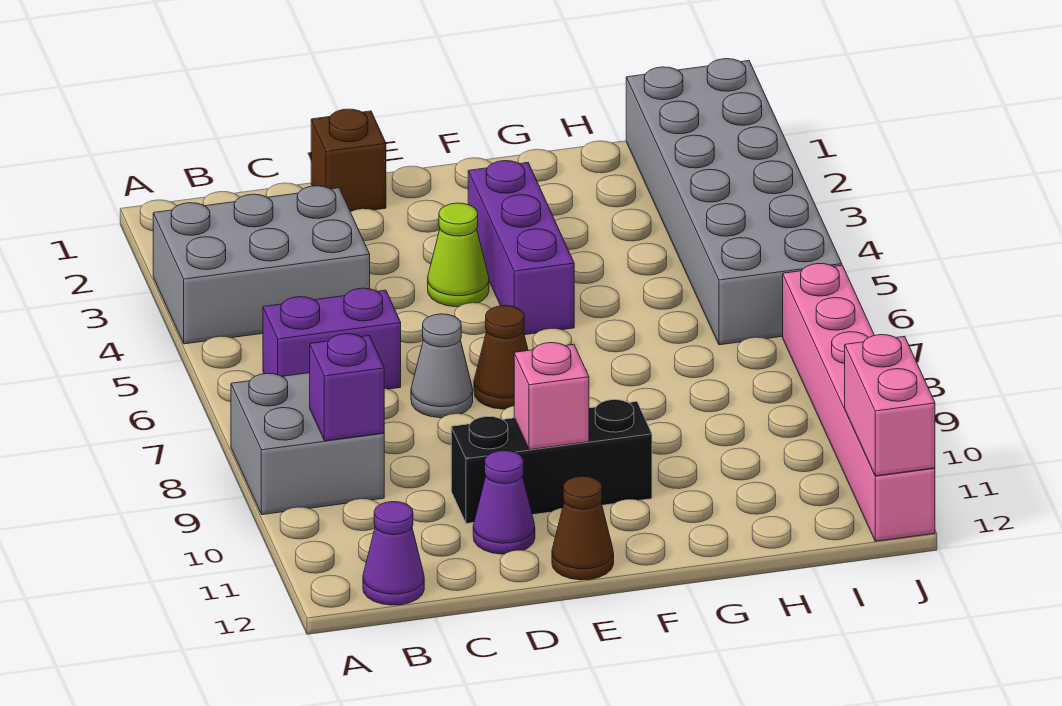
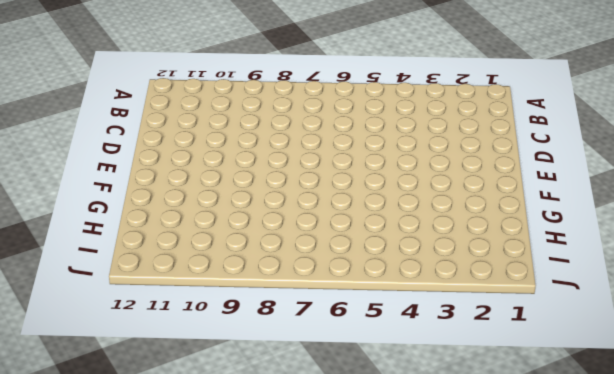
none -> grey brick A3:C4 level 1
none -> grey brick A8:B9 level 1
none -> purple brick B6:C6 level 1

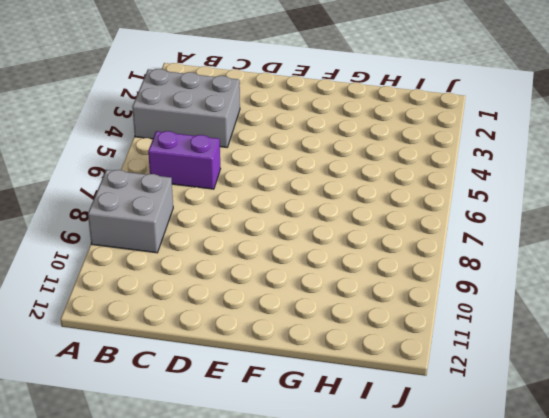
none -> purple cone B12 level 1
none -> brown brick D1 level 1
none -> grey cone D7 level 1

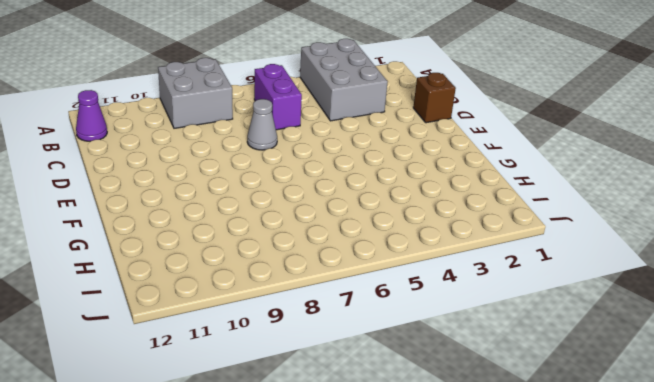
none -> black brick D10:F10 level 1
none -> purple cone D11 level 1
none -> lime cone E4 level 1

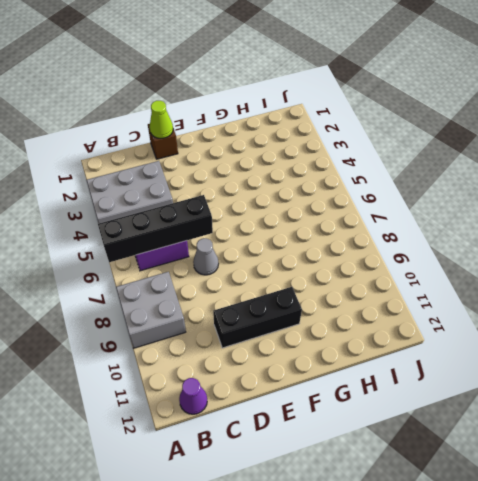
black brick A6:D6 level 2 -> none
lime cone D1 level 2 -> lime cone E4 level 1
none -> purple cone D11 level 1
none -> brown cone E7 level 1
none -> brown cone E12 level 1

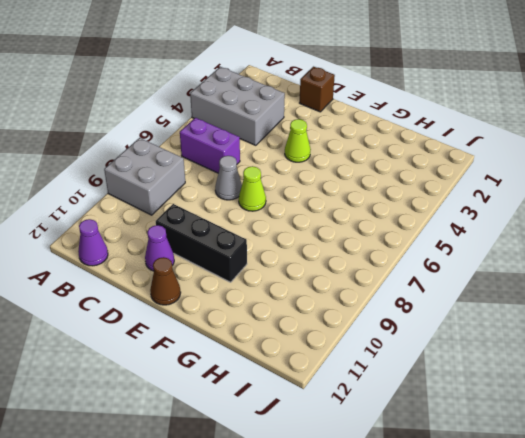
lime cone E7 level 1 -> brown cone E7 level 1
none -> purple brick F3:F5 level 1
none -> grey brick I1:J6 level 1
none -> pink brick J7:J12 level 1

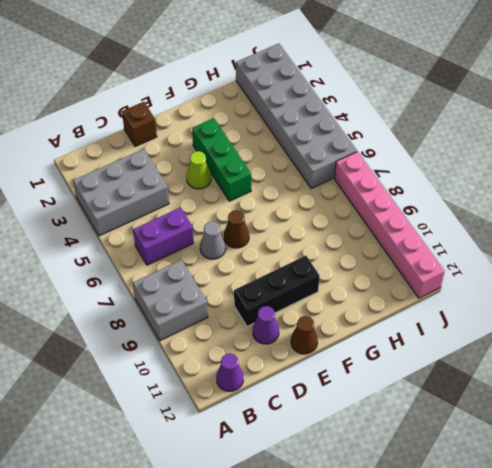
green brick F3:F5 level 1 -> purple brick F3:F5 level 1
none -> purple brick B9 level 2
none -> pink brick E10 level 2
none -> pink brick J11:J12 level 2

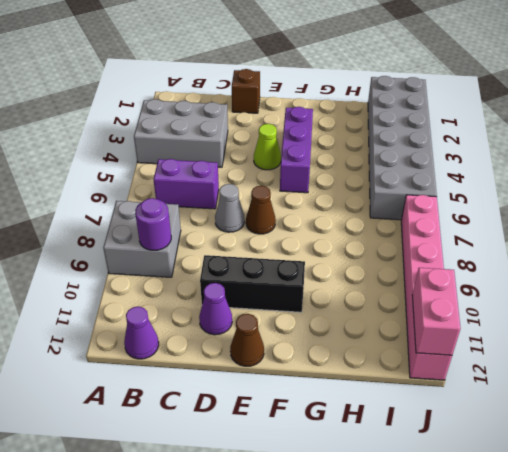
purple round brick B9 level 2 -> purple brick B9 level 2
none -> pink brick E10 level 2

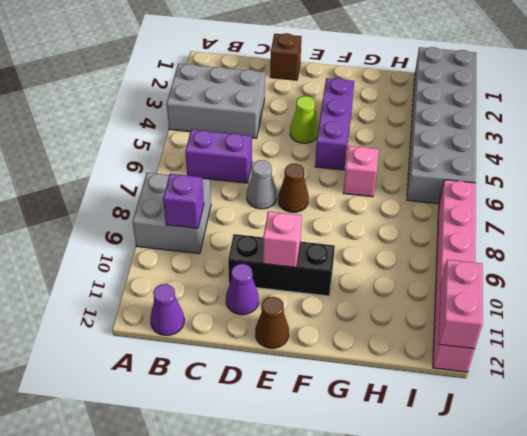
pink brick G6 level 1 -> none

